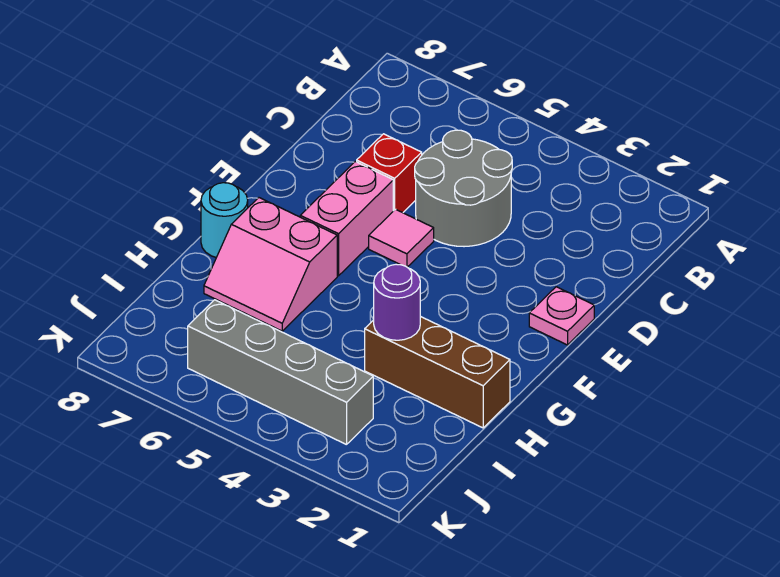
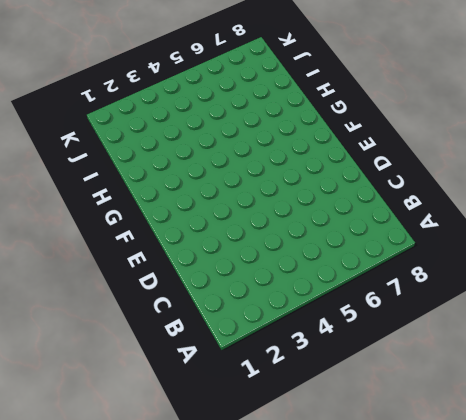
none -> grey round brick C4:D5 level 1
none -> red brick D6 level 1

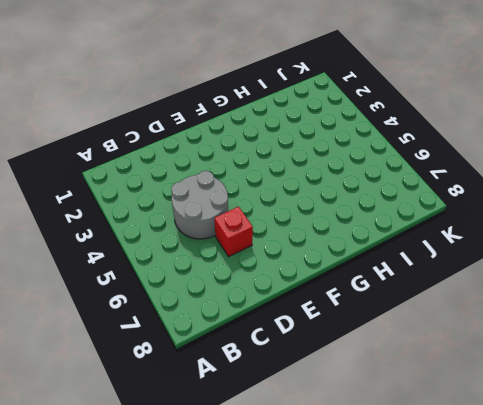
none -> pink plate E1 level 1
none -> pink tile E5 level 1

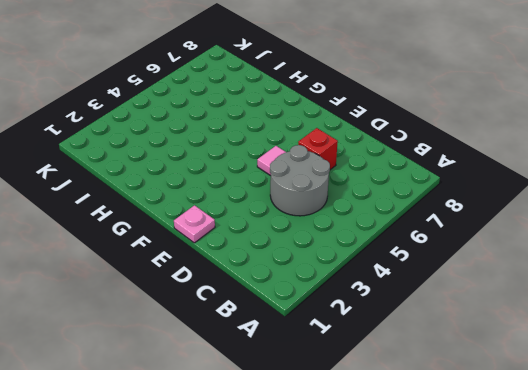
none -> pink brick E6:F6 level 1
none -> pink slope G6:H7 level 1 top G

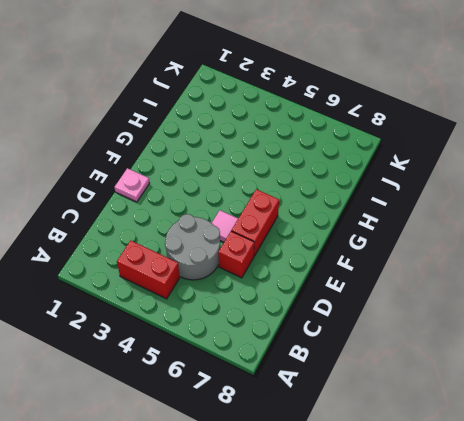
red brick B3:B4 level 1 -> none
red brick E6:F6 level 1 -> pink brick E6:F6 level 1
none -> pink slope G6:H7 level 1 top G
none -> cyan round brick G8 level 1

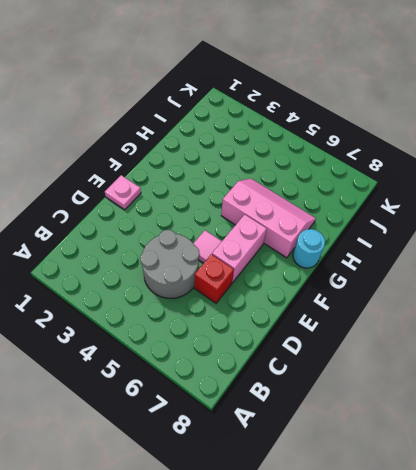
pink slope G5:H7 level 1 top G -> pink slope G6:H7 level 1 top G
none -> brown brick H1:H3 level 1
none -> grey brick J3:J6 level 1

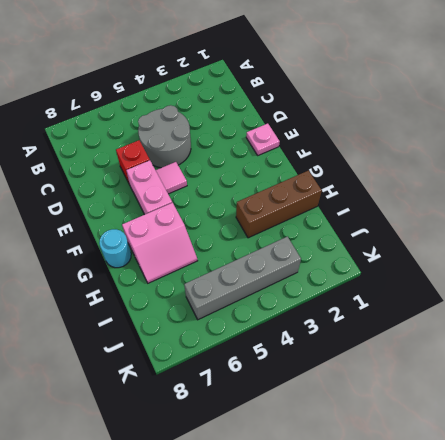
none -> purple round brick H3 level 2

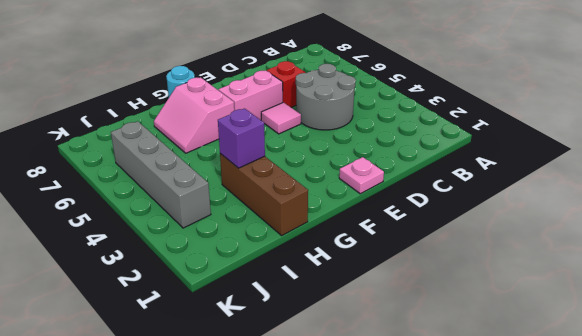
purple brick H3 level 2 -> purple round brick H3 level 2

